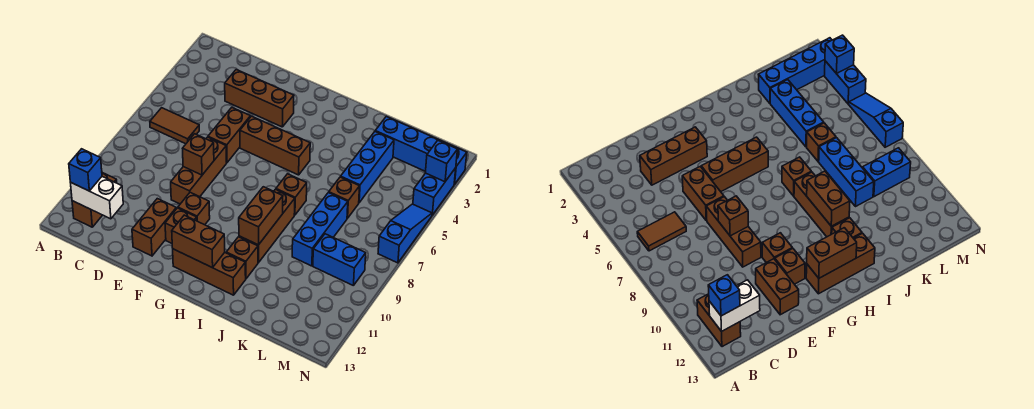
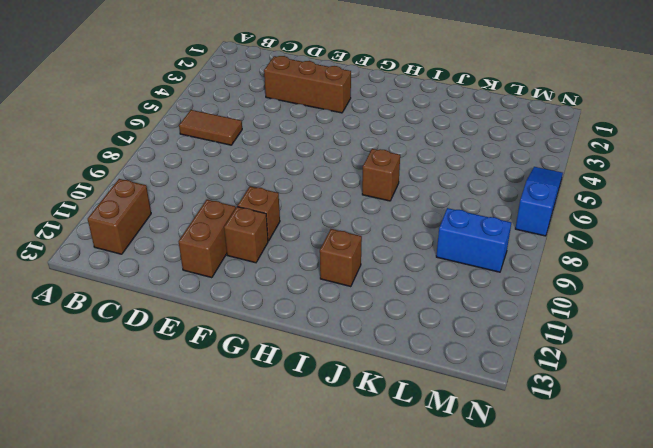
none -> brown brick E5:E6 level 1
none -> brown brick E7:E9 level 1
none -> brown brick F5:H5 level 1

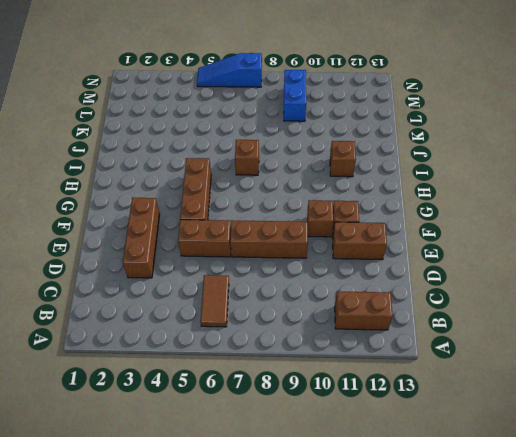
none -> brown brick G12:I12 level 1
none -> brown brick I8:I10 level 1
none -> blue brick K2:N2 level 1

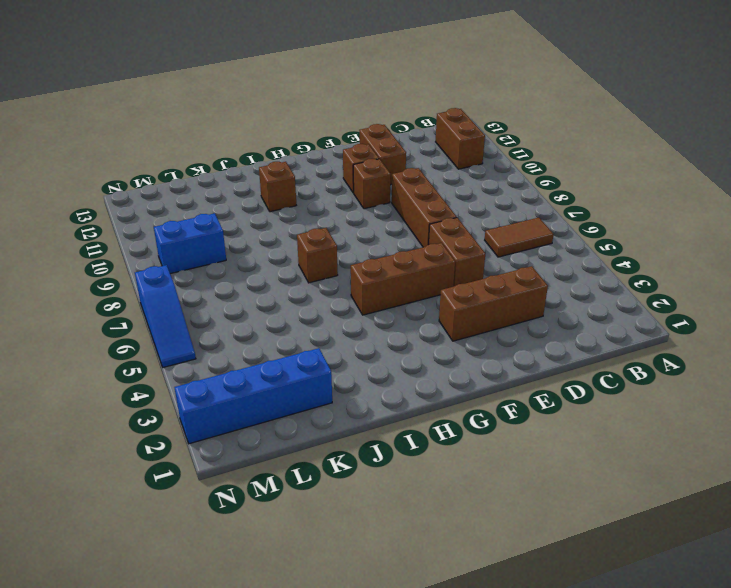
none -> brown brick G12:I12 level 1
none -> brown brick I8:I10 level 1
none -> blue brick K3:K5 level 1

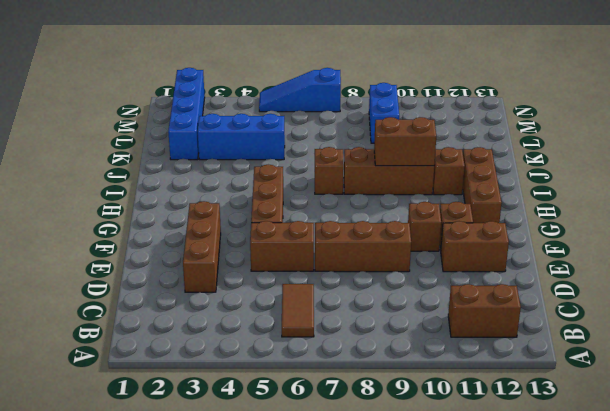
none -> brown brick K6 level 1
none -> blue brick K7:K9 level 1
none -> blue brick N3:N4 level 1

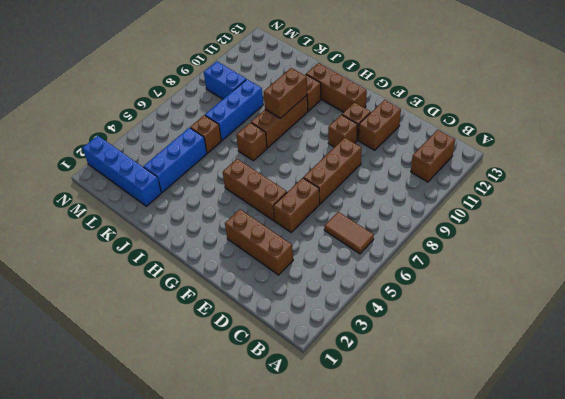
none -> blue brick N3:N4 level 1
none -> blue slope N5:N7 level 1 top 7
none -> white brick B12:C12 level 2

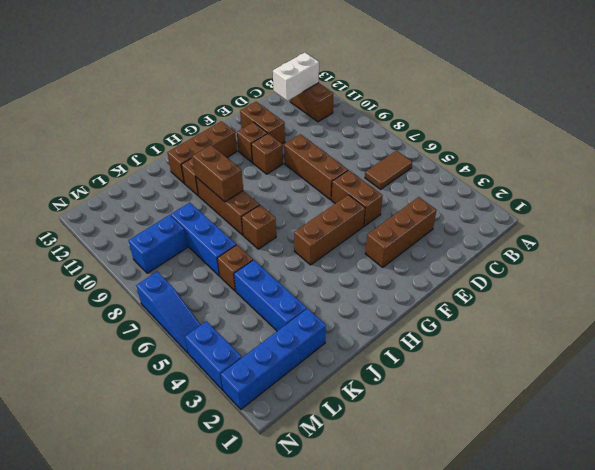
none -> brown brick E8 level 2
none -> brown brick G12:H12 level 2
none -> blue brick N3 level 2

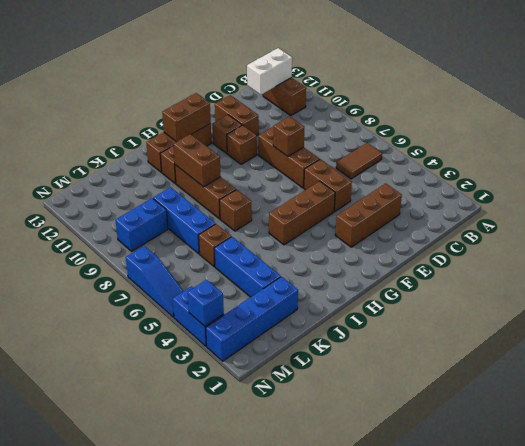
none -> blue brick B12 level 3

